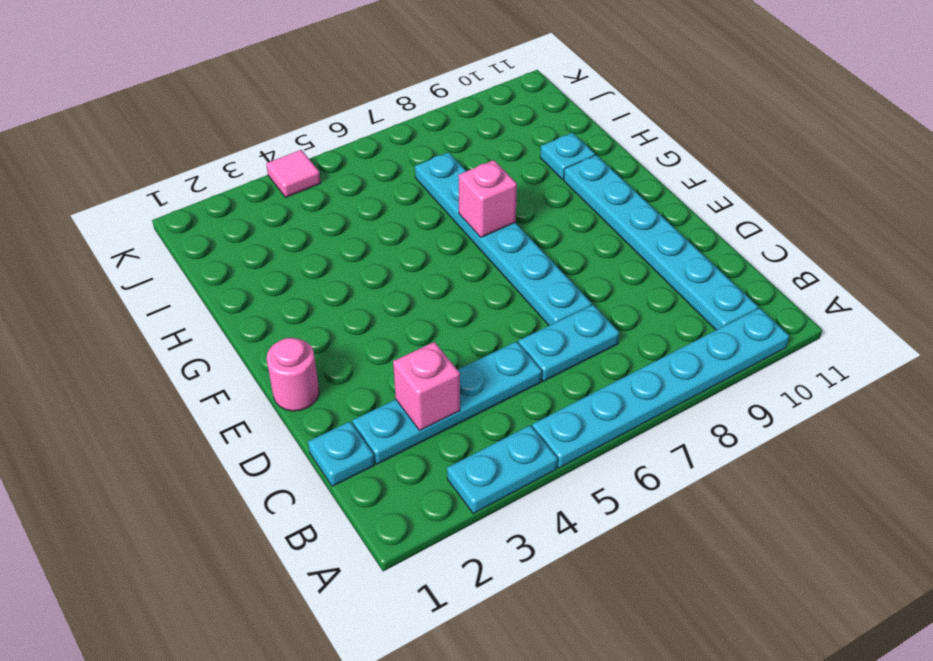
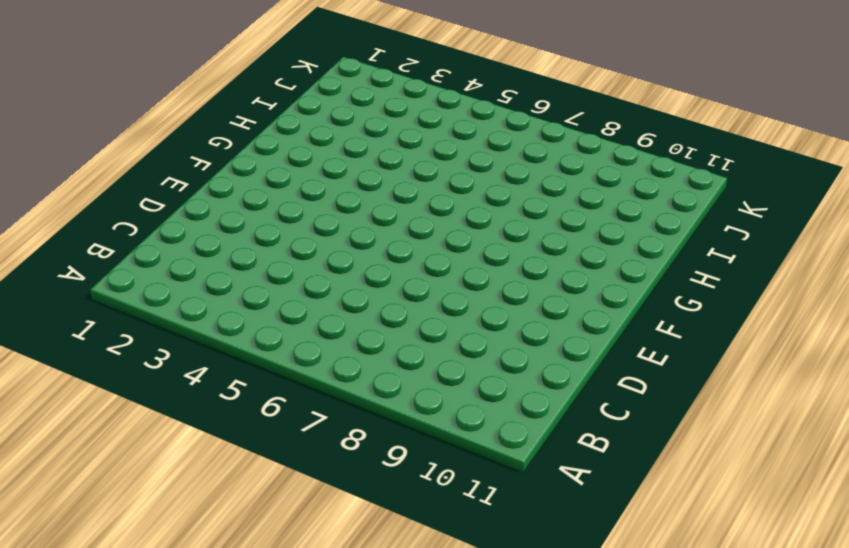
none -> cyan plate A3:A4 level 1
none -> cyan plate A5:A10 level 1
none -> cyan plate B10:G10 level 1

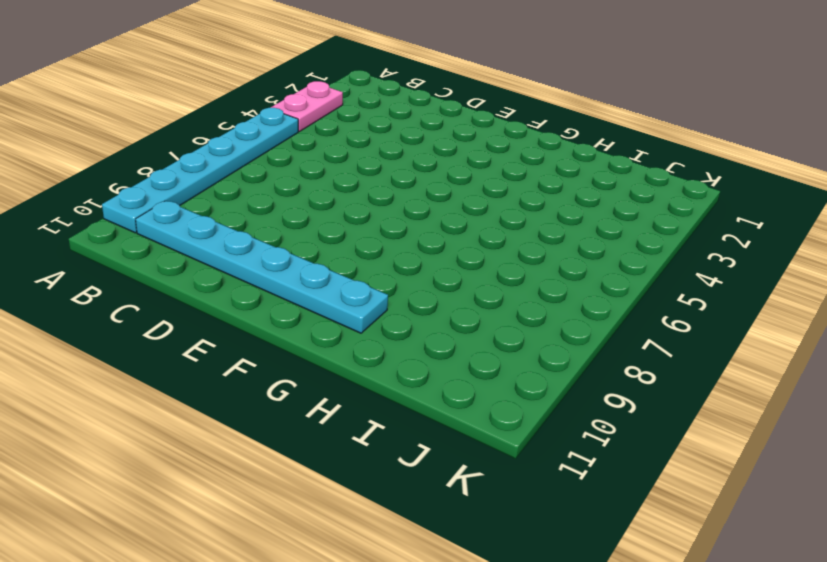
pink plate A3:A4 level 1 -> cyan plate A3:A4 level 1
none -> cyan plate C1 level 1
none -> cyan plate C2:C5 level 1
none -> cyan plate C6:C7 level 1

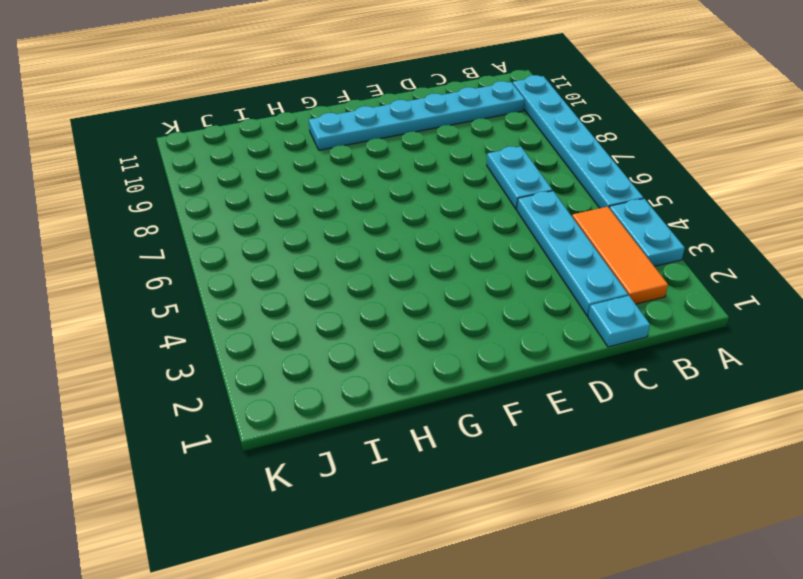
orange tile B2:B4 level 1 -> none
none -> cyan plate D7:I7 level 1
none -> pink round brick E1 level 1
none -> cyan plate H10 level 1

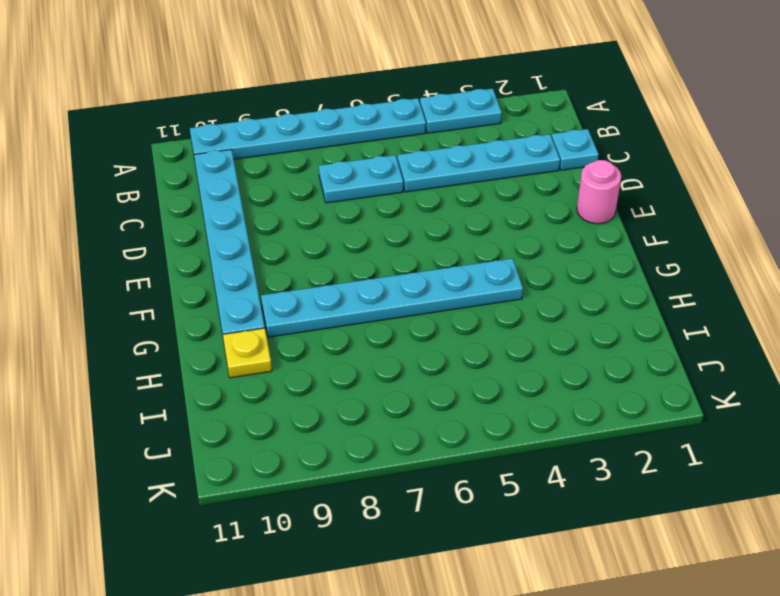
cyan plate G4:G9 level 1 -> cyan plate D7:I7 level 1
yellow plate H10 level 1 -> cyan plate H10 level 1
none -> pink tile K4 level 1
none -> pink brick C3 level 2
none -> pink brick G7 level 2

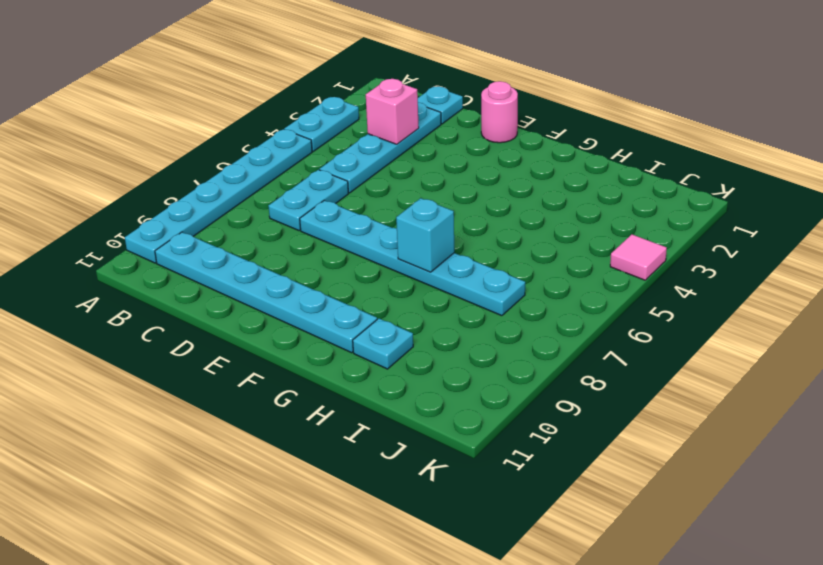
cyan brick G7 level 2 -> pink brick G7 level 2

